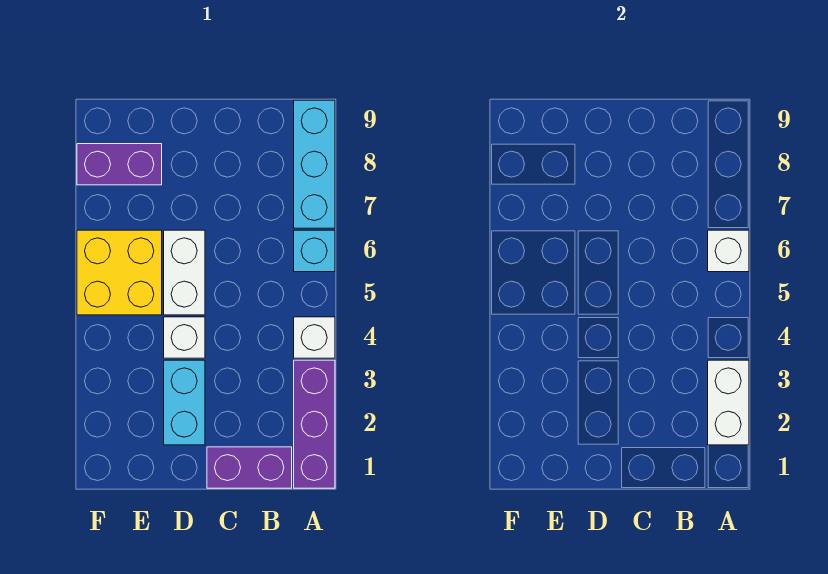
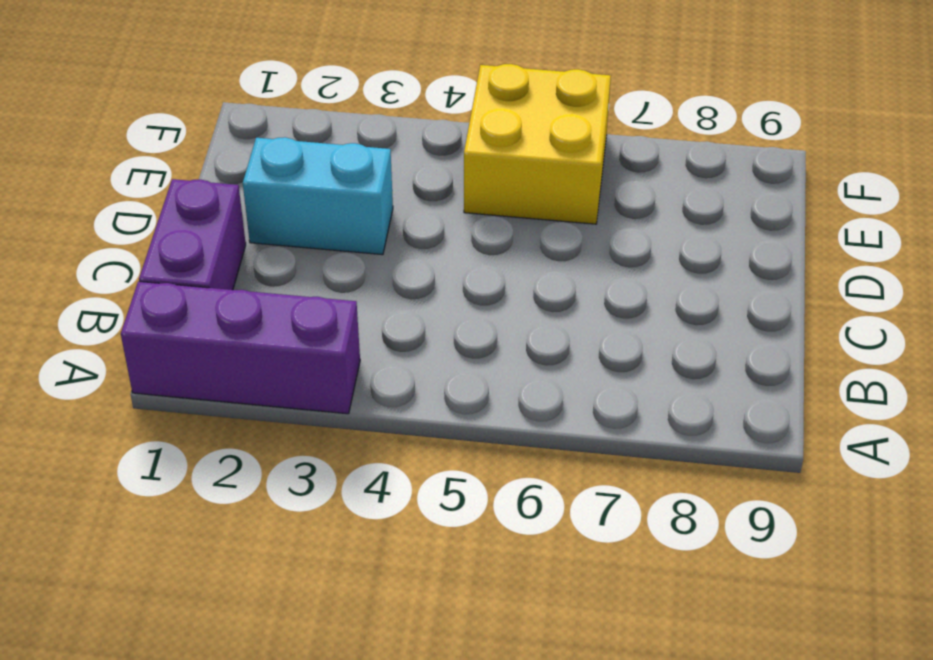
none -> white brick A4 level 1
none -> cyan brick A6 level 1
none -> cyan brick A7:A9 level 1

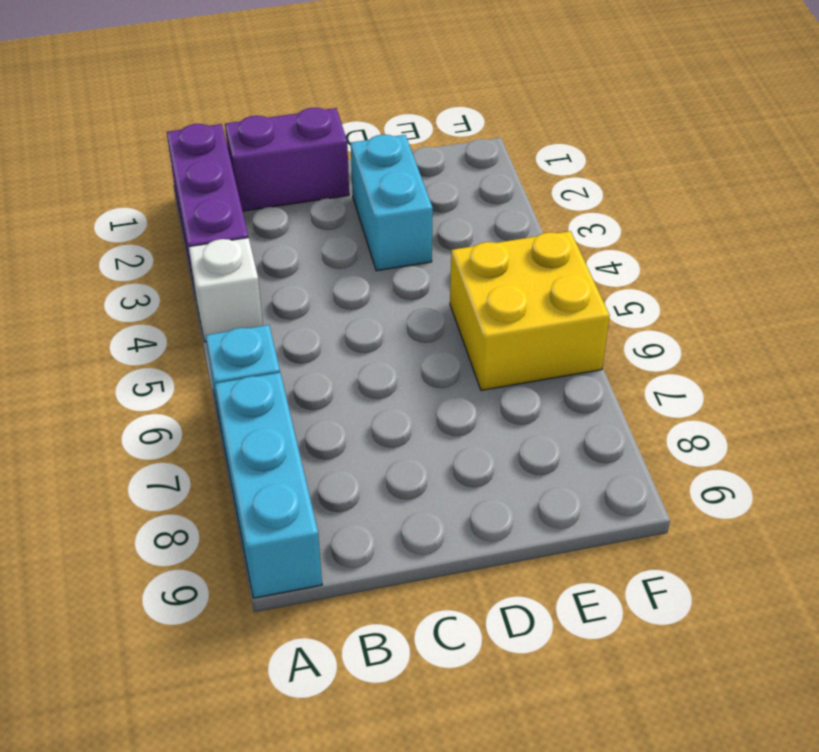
none -> white brick D4 level 1
none -> white brick D5:D6 level 1
none -> purple brick E8:F8 level 1

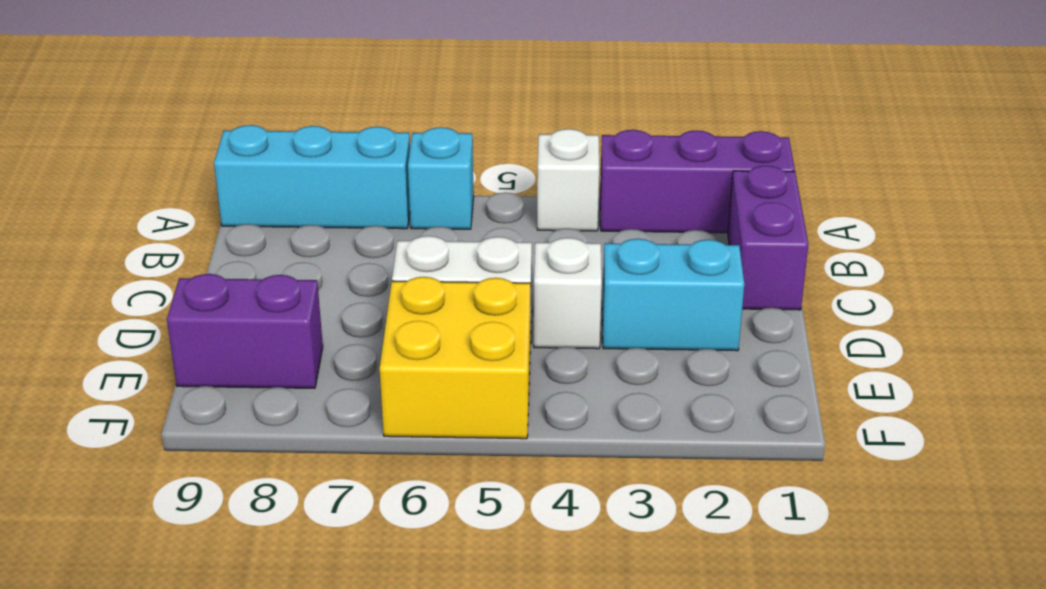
purple brick E8:E9 level 1 -> purple brick E8:F8 level 1
none -> white brick A2:A3 level 2
none -> white brick A6 level 2

